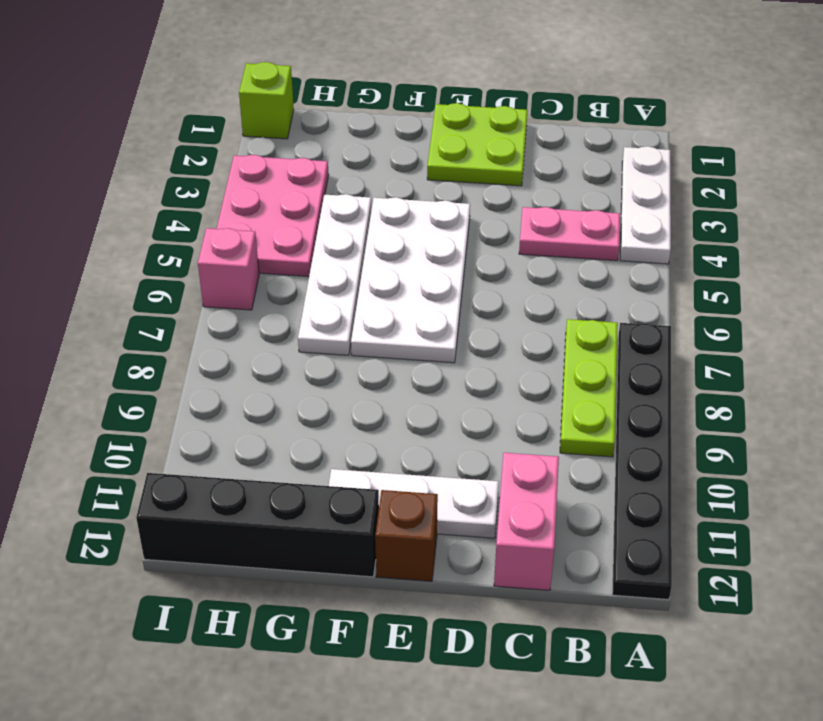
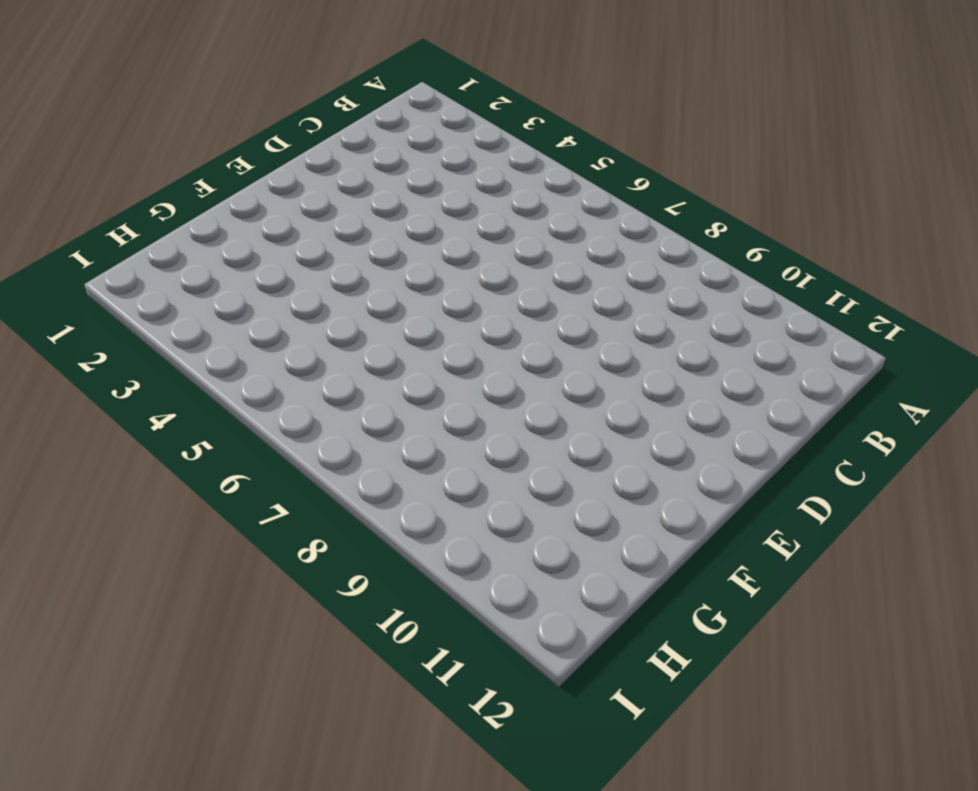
none -> white plate A2:A4 level 1
none -> black plate A7:A12 level 1
none -> pink plate B4:C4 level 1

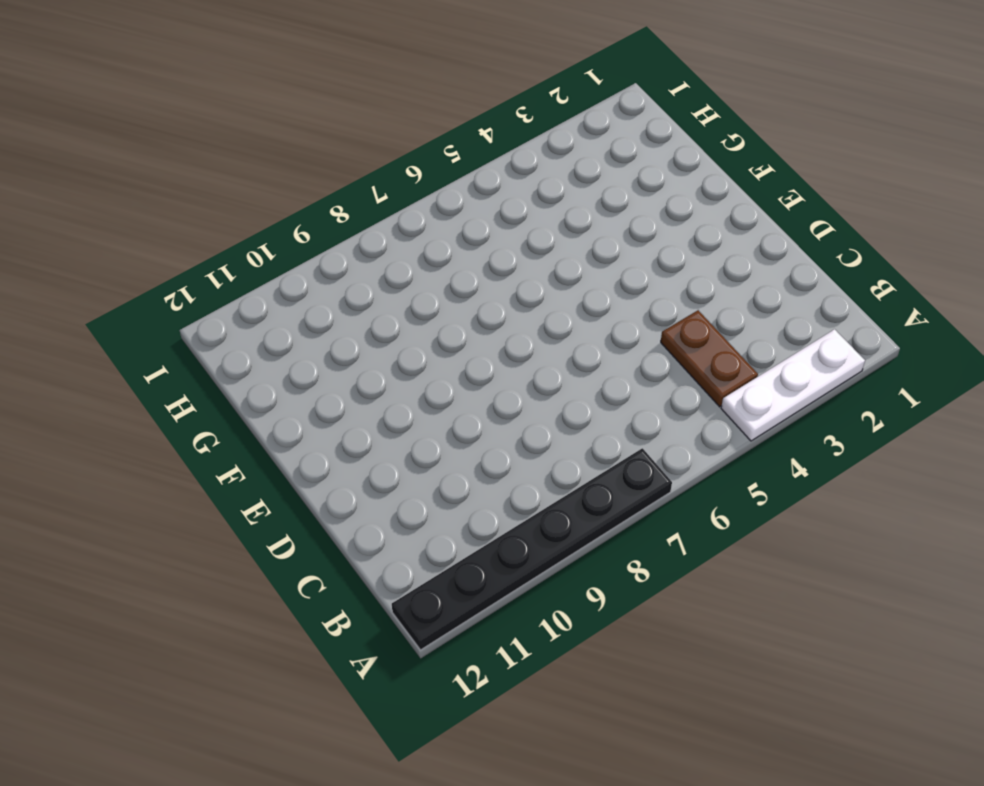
brown plate B4:C4 level 1 -> pink plate B4:C4 level 1
none -> lime plate B7:B9 level 1
none -> pink brick C11:C12 level 1
none -> lime plate D1:E2 level 1

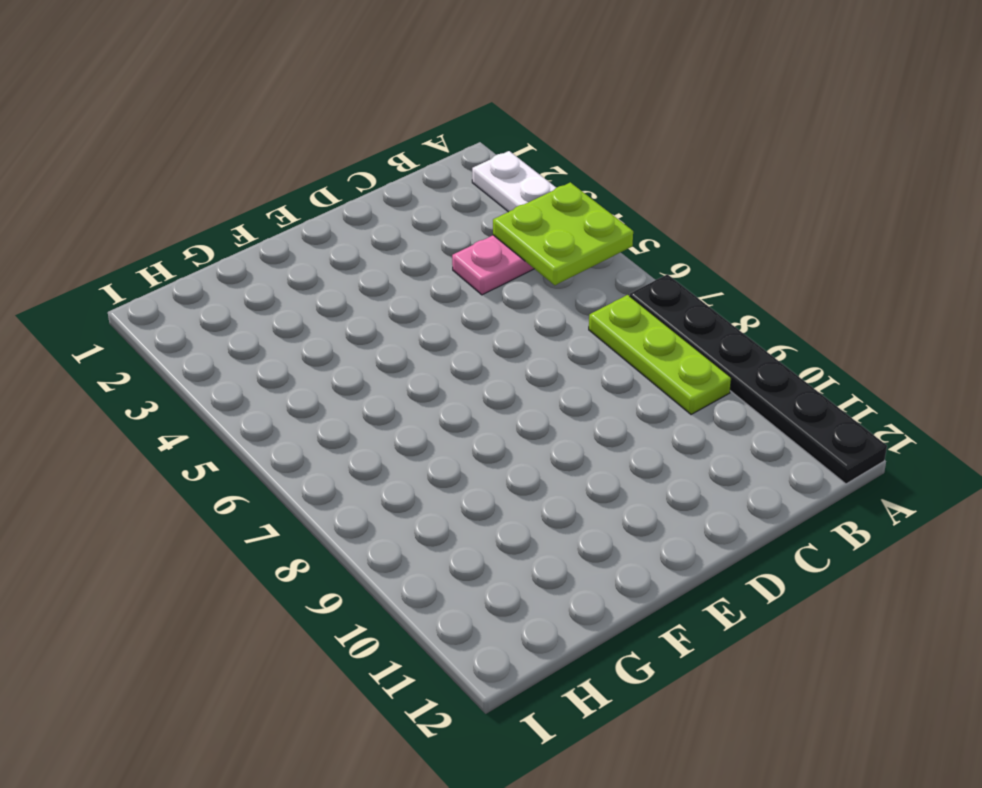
lime plate A4:B5 level 2 -> lime plate D1:E2 level 1
none -> pink brick C11:C12 level 1
none -> white plate D11:F11 level 1
none -> white plate E4:F7 level 1

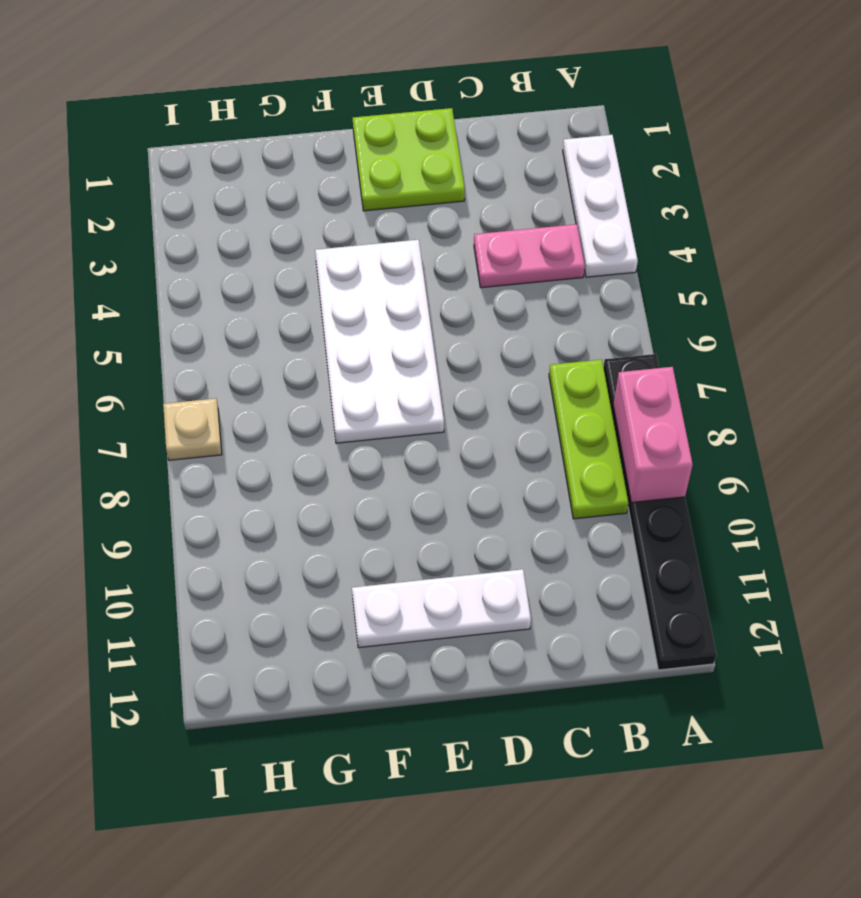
pink brick A8:A9 level 2 -> pink brick C11:C12 level 1
tan plate I7 level 1 -> none
none -> brown brick E12 level 1
none -> black brick F12:I12 level 1
none -> white plate G4:G7 level 1

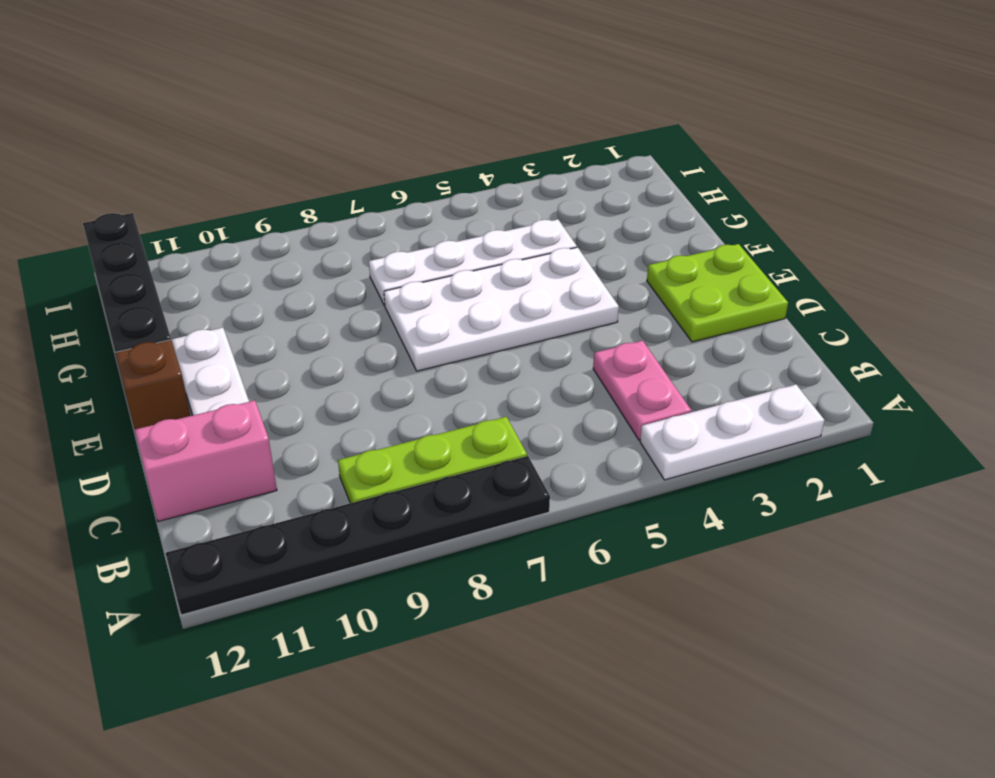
none -> pink plate H3:I5 level 1
none -> lime brick I1 level 1
none -> pink brick I6 level 1

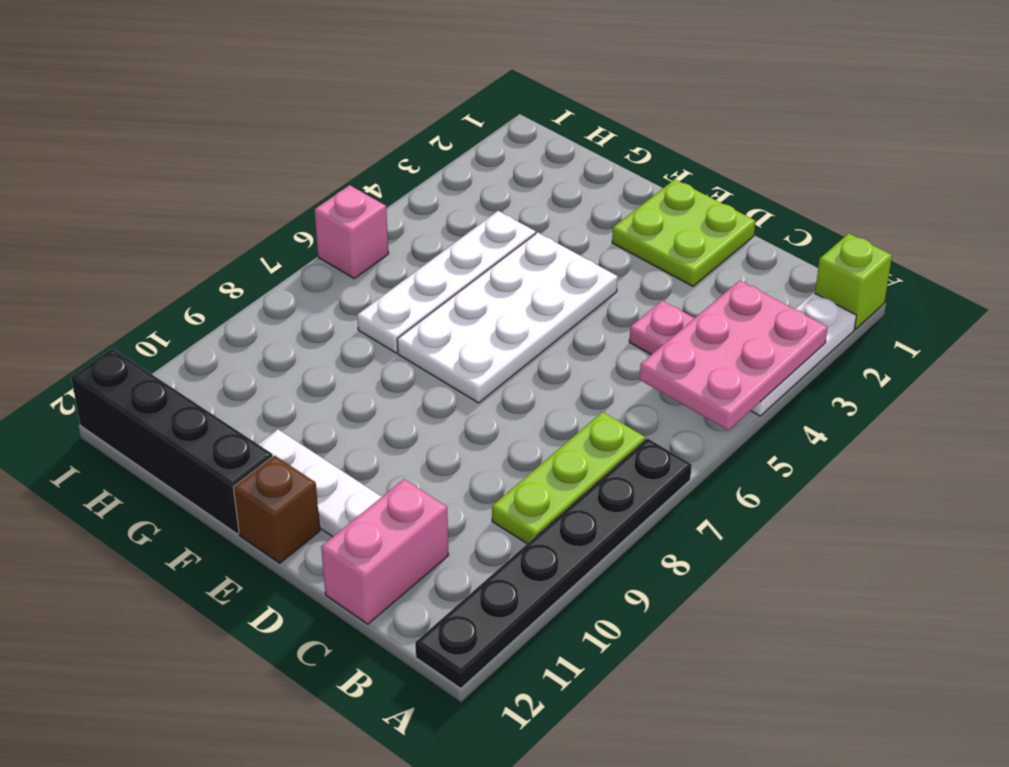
lime brick A1 level 1 -> lime brick I1 level 1
pink plate A3:B5 level 2 -> pink plate H3:I5 level 1

